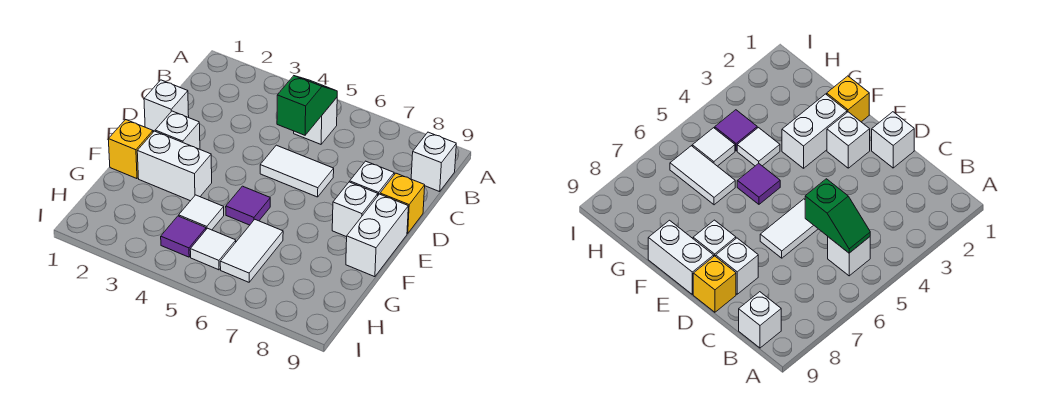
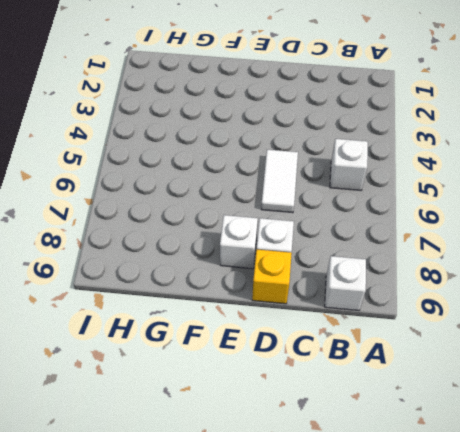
none -> white brick D1 level 1
none -> white brick E2 level 1
none -> white brick E9:F9 level 1

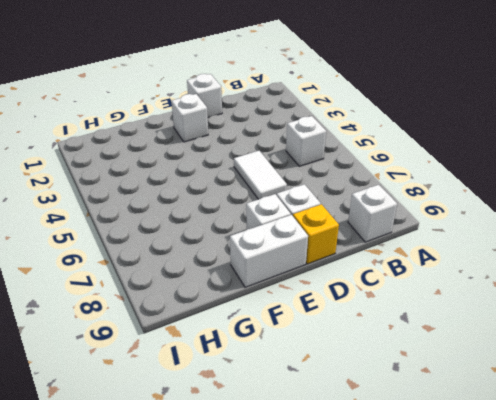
none -> yellow brick F1 level 1
none -> white brick F2:F3 level 1
none -> purple tile F5 level 1

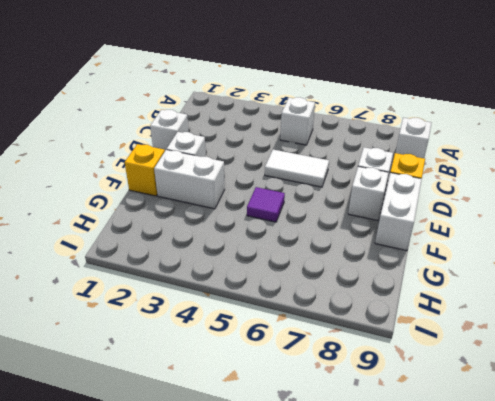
none -> white tile G4 level 1
none -> white tile G6:H6 level 1
none -> purple tile H4 level 1

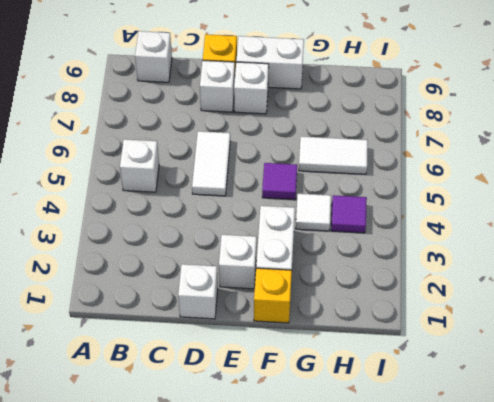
none -> white tile H5 level 1
none -> green slope B5:C5 level 2 top C

